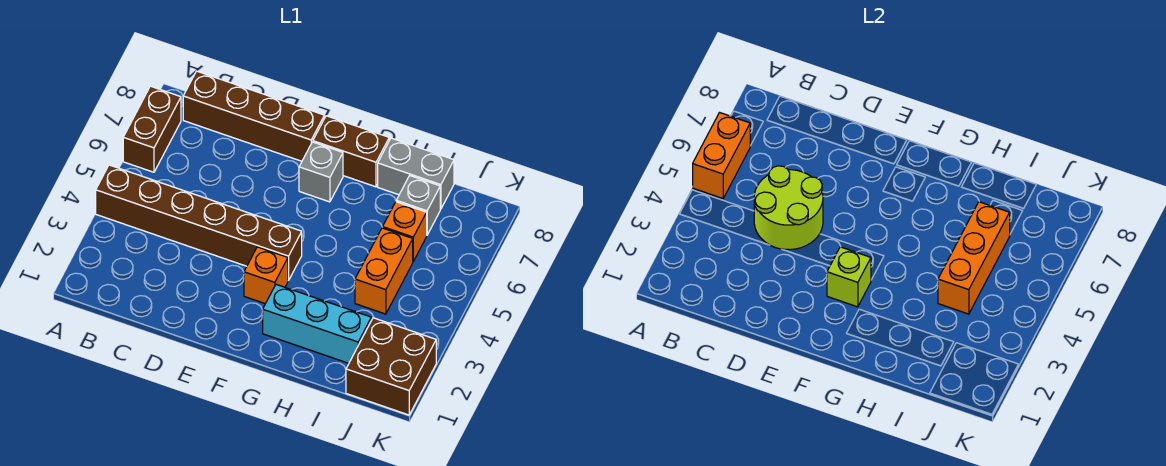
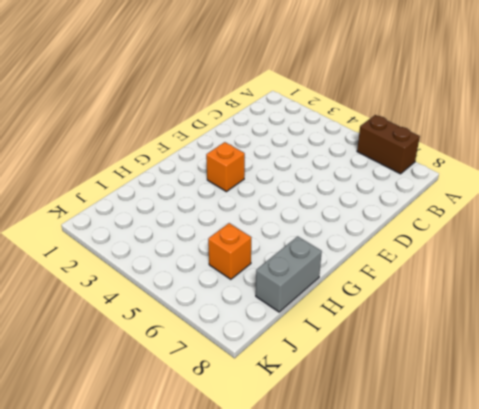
none -> brown brick A4:F4 level 1
none -> brown brick B8:E8 level 1
none -> grey brick F7 level 1

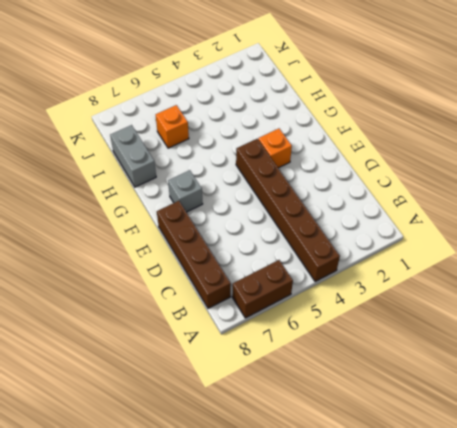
none -> brown brick F8:G8 level 1
none -> cyan brick G2:I2 level 1
none -> orange brick I4:I5 level 1

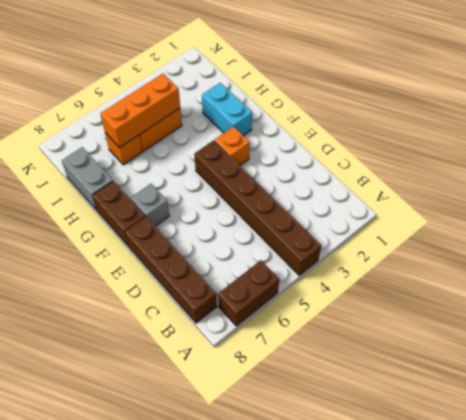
cyan brick G2:H2 level 1 -> cyan brick G2:I2 level 1
none -> grey brick I7 level 1
none -> brown brick J1:K2 level 1
none -> orange brick A5:A6 level 2

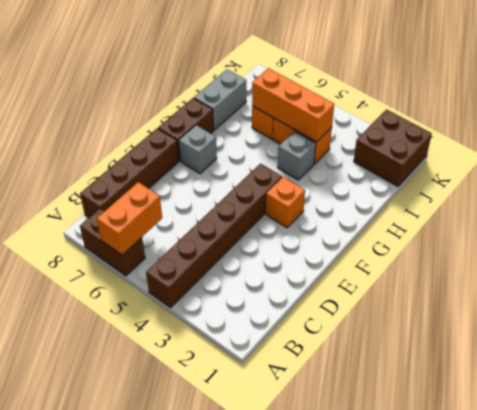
orange brick A6:B6 level 2 -> orange brick A5:A6 level 2
grey brick H4 level 1 -> grey brick I7 level 1
none -> cyan brick G2:I2 level 1
none -> lime round brick C4:D5 level 2
none -> lime brick F3 level 2

